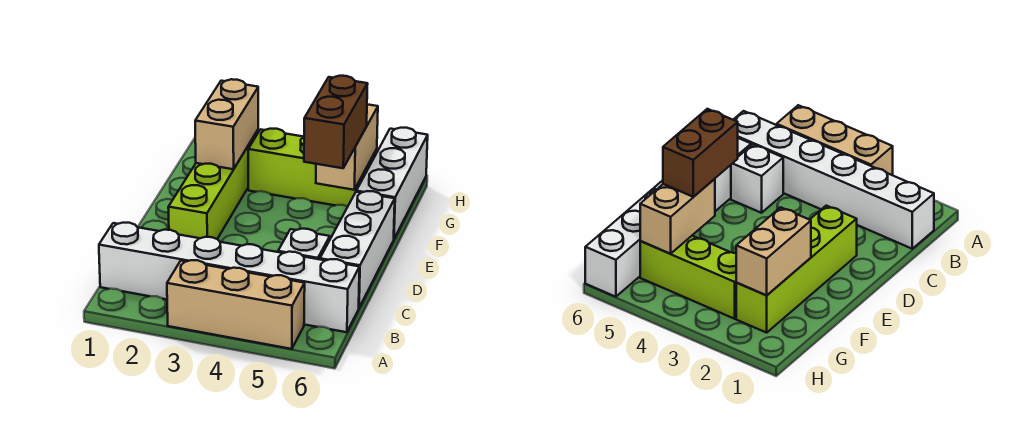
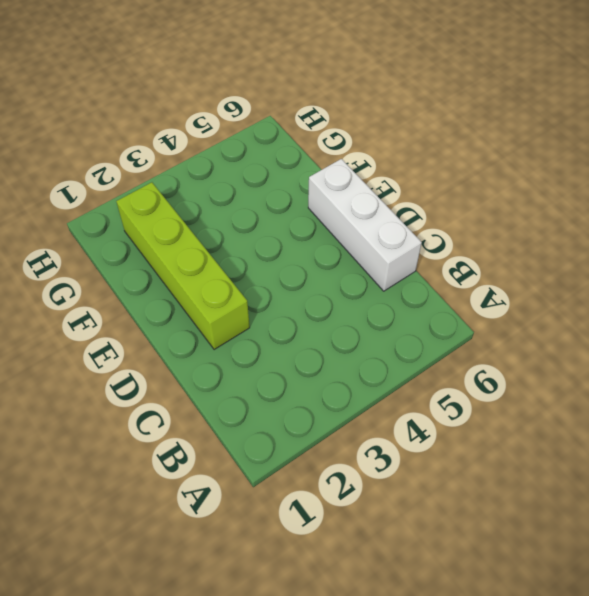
none -> tan brick A3:A5 level 1
none -> white brick B1:B6 level 1

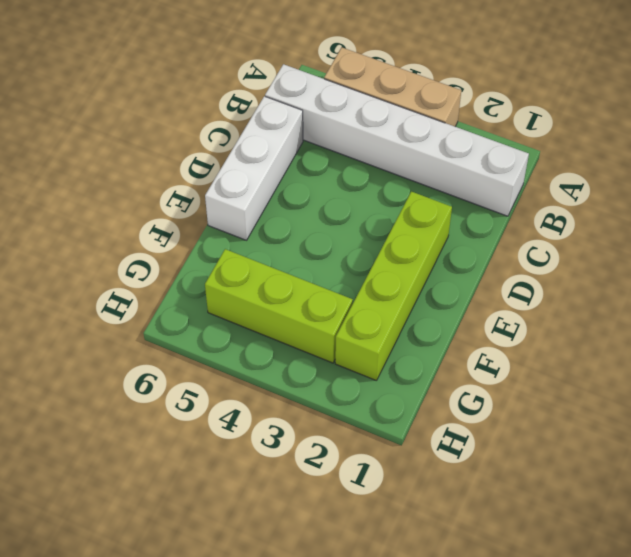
none -> white brick C5 level 1
none -> white brick F6:H6 level 1

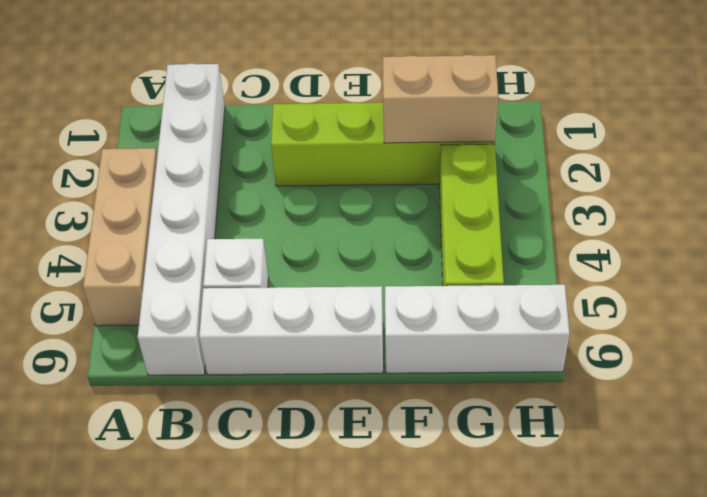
none -> tan brick F5:G5 level 2
none -> brown brick E5:F5 level 3

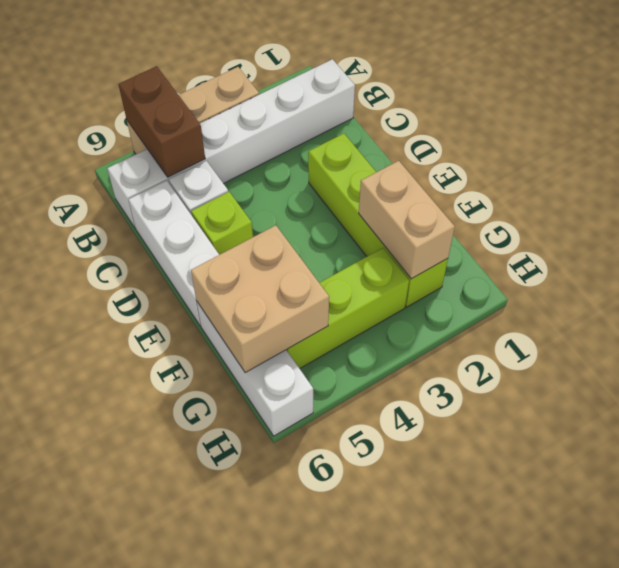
brown brick A5:B5 level 2 -> brown brick E5:F5 level 3
lime brick D5 level 1 -> none
tan brick F5:G6 level 2 -> tan brick F5:G5 level 2

